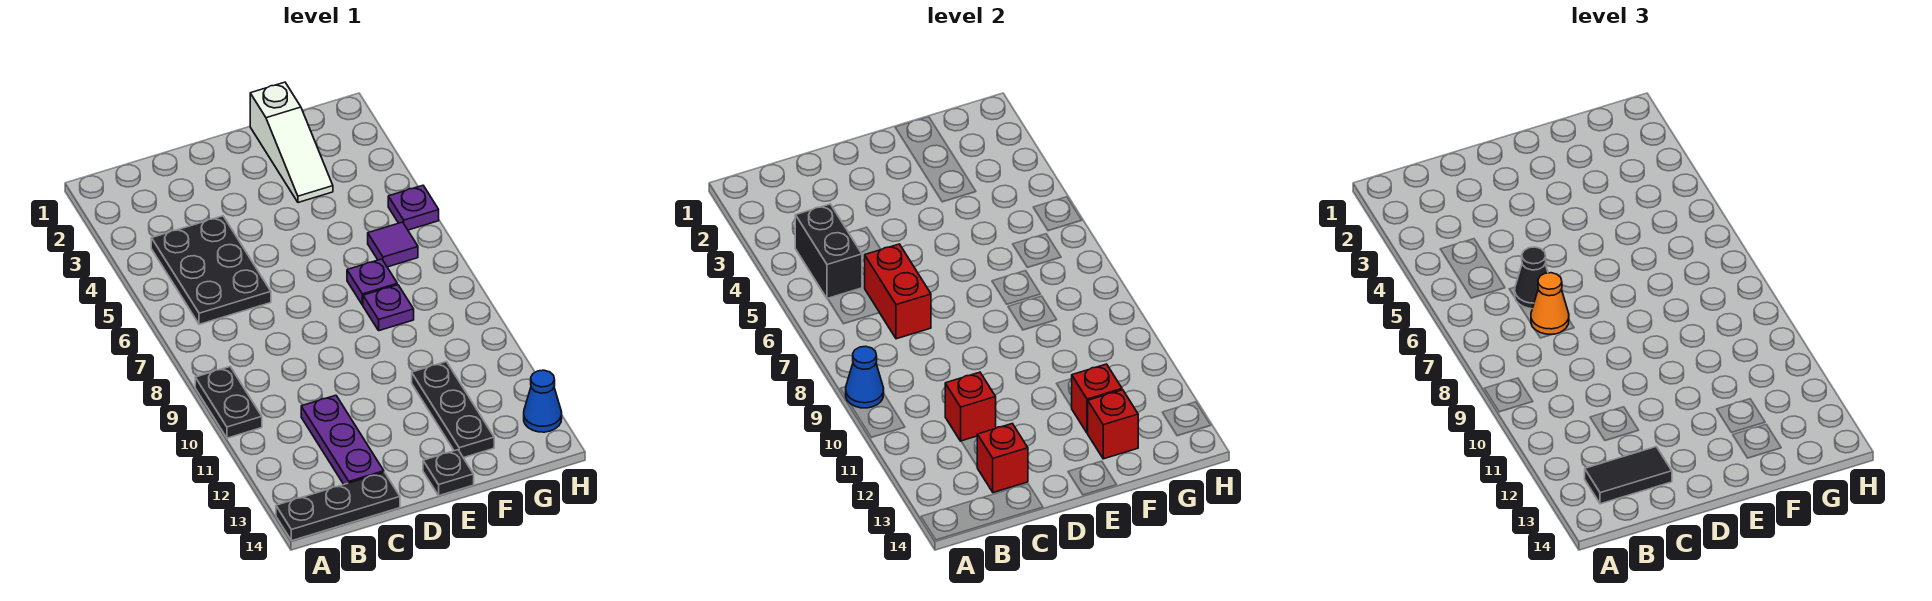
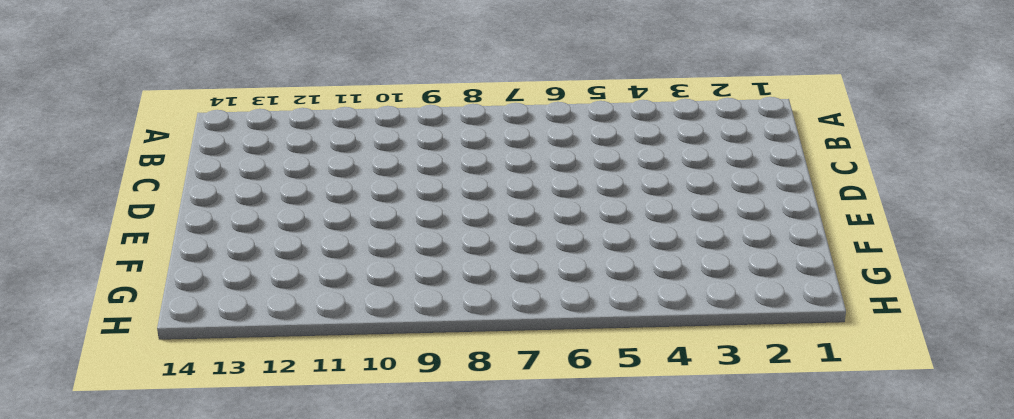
none -> black plate A9:A10 level 1
none -> black plate A14:C14 level 1
none -> black plate B4:C6 level 1

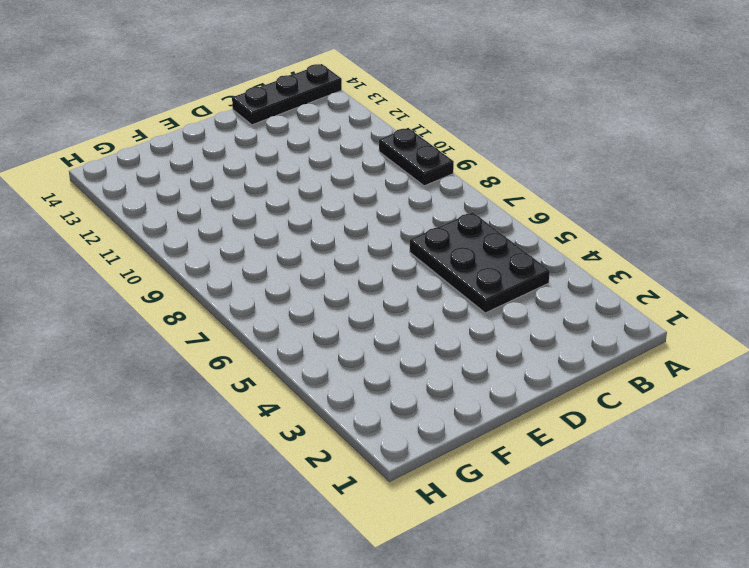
none -> purple plate C11:C13 level 1
none -> black plate E14 level 1
none -> white slope F1:F3 level 1 top 1

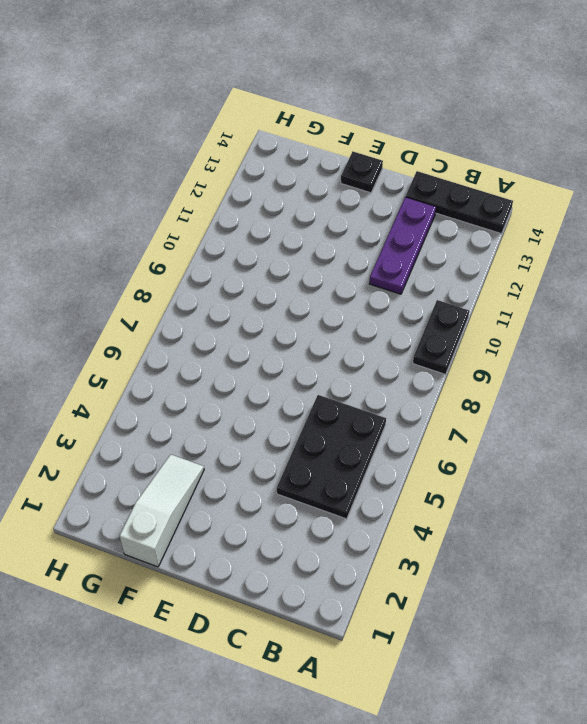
none -> purple plate F7 level 1
none -> purple plate F8 level 1
none -> black plate F11:F13 level 1

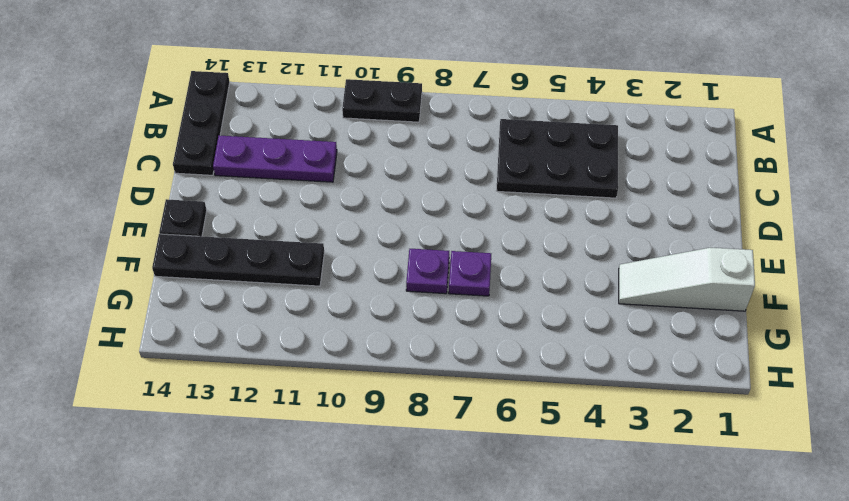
black plate F11:F14 level 1 -> black plate F11:F13 level 1
none -> purple tile G6 level 1
none -> purple plate H5 level 1
none -> blue cone H13 level 1

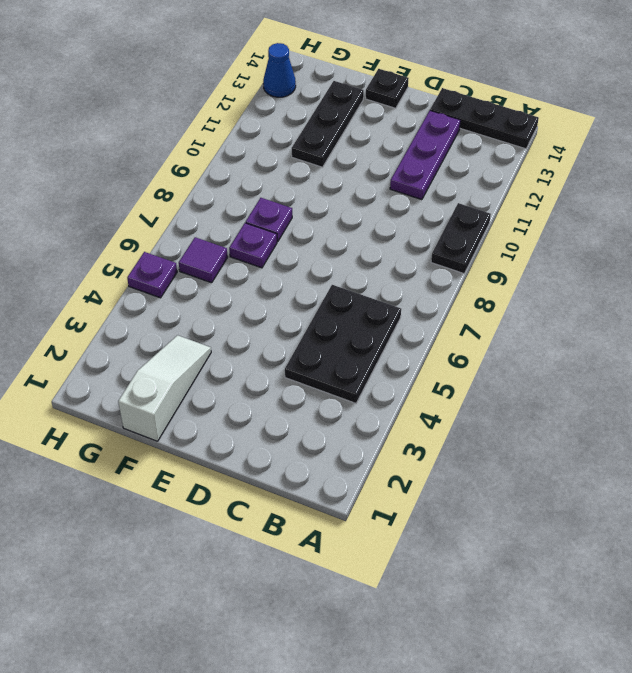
none -> blue cone A9 level 2
none -> black brick B4:B5 level 2
none -> red brick C6:C7 level 2

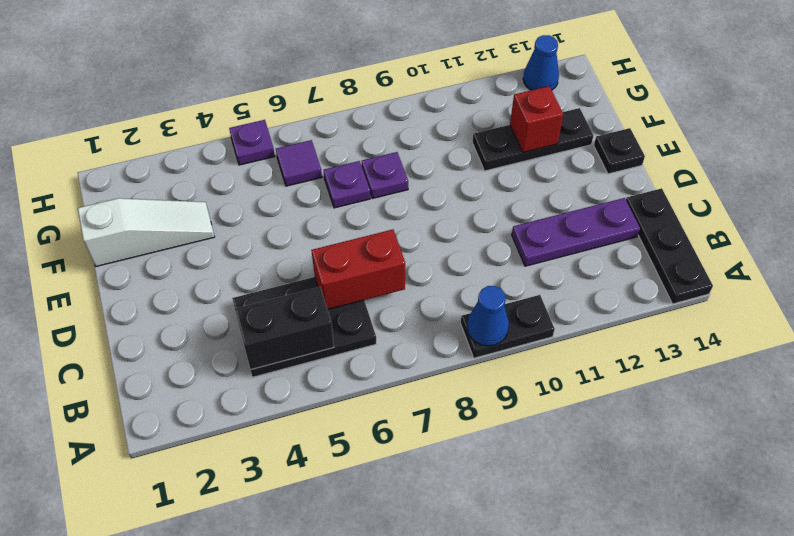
none -> red brick C11 level 2
none -> red brick C13 level 2
none -> red brick F13 level 2

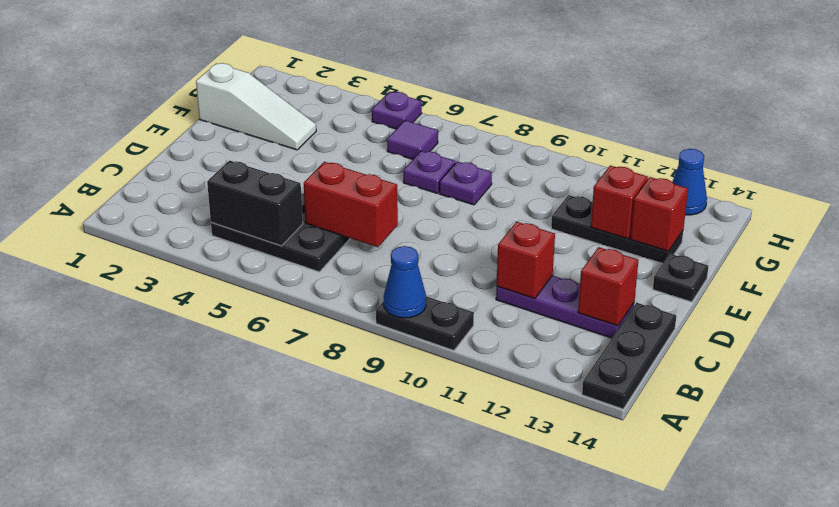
none -> black tile B13:C13 level 3
none -> black cone C6 level 3
none -> orange cone C7 level 3

